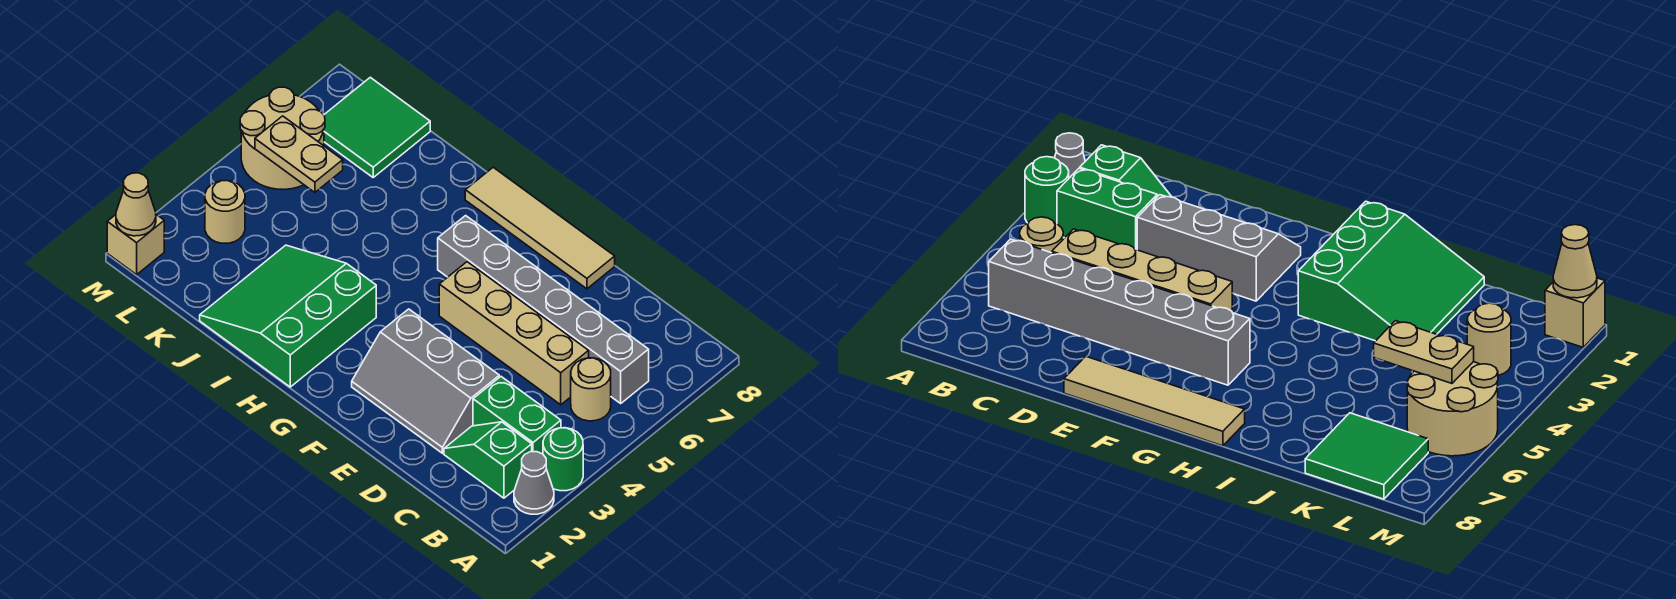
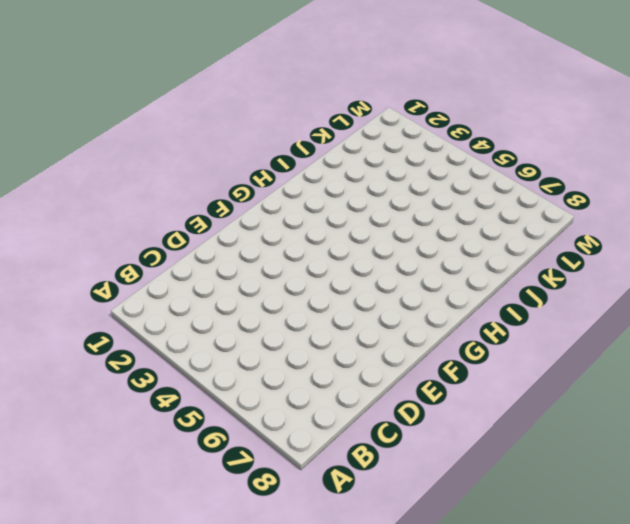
none -> grey cone A2 level 1
none -> green round brick A3 level 1
none -> green slope B2:C2 level 1 top B

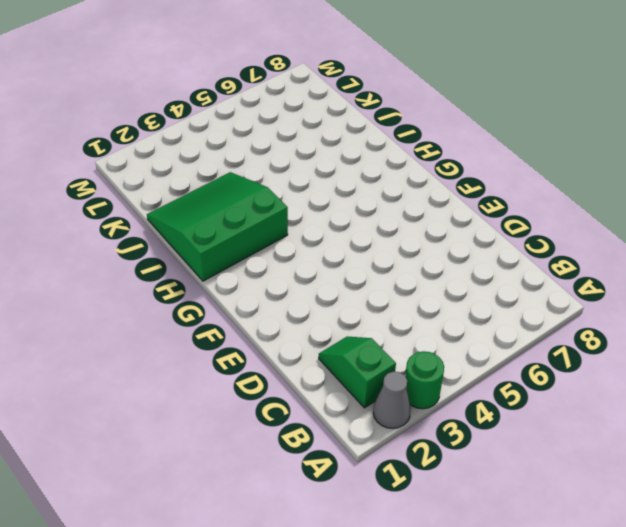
none -> green brick B3:C3 level 1
none -> tan round brick B5 level 1
none -> grey brick B6:G6 level 1

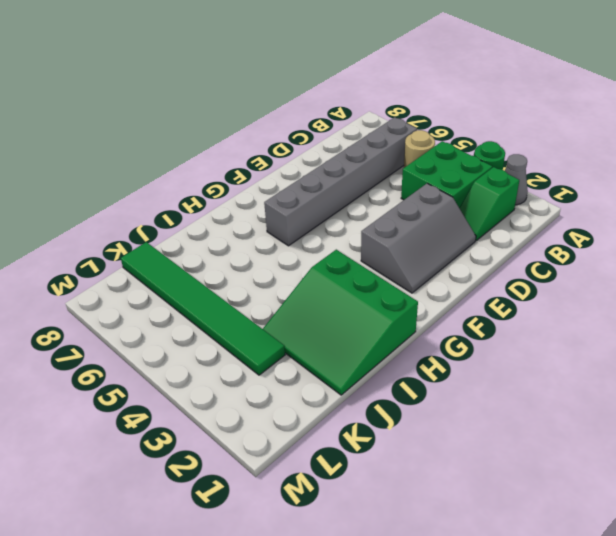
green brick B3:C4 level 1 -> green brick B3:C3 level 1
green tile K3:K8 level 1 -> green tile K7:L8 level 1
none -> tan brick C5:F5 level 1
none -> tan tile E8:H8 level 1
none -> tan round brick L3 level 1

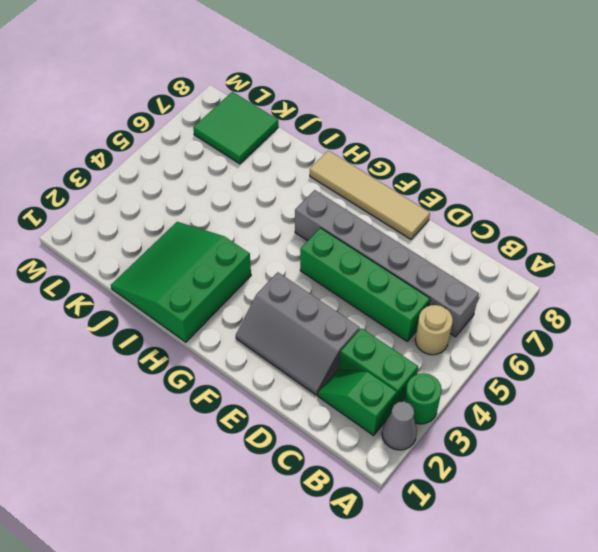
green brick C5:F5 level 1 -> tan brick C5:F5 level 1
none -> tan round brick L3 level 1
none -> tan round brick L5:M6 level 1
none -> tan brick M1 level 1

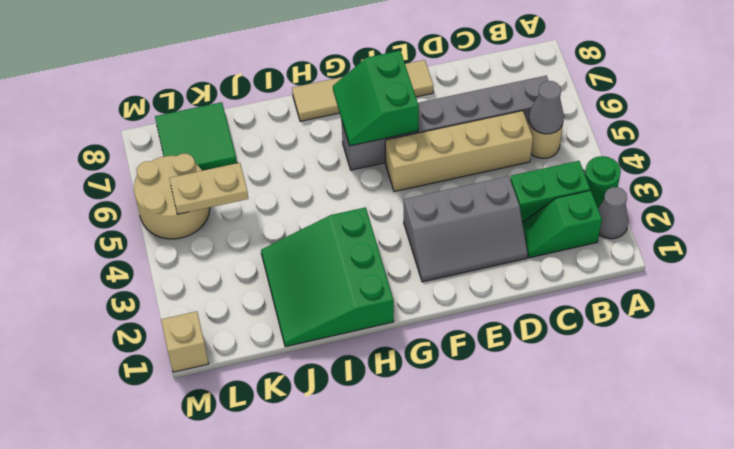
grey cone B5 level 2 -> none
green slope F6:G7 level 2 top F -> none
none -> tan round brick L3 level 1
none -> tan cone M1 level 2

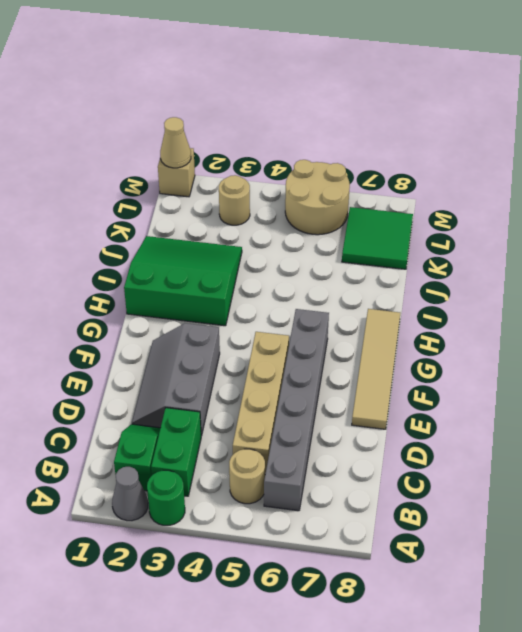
none -> tan plate K5:L5 level 2

